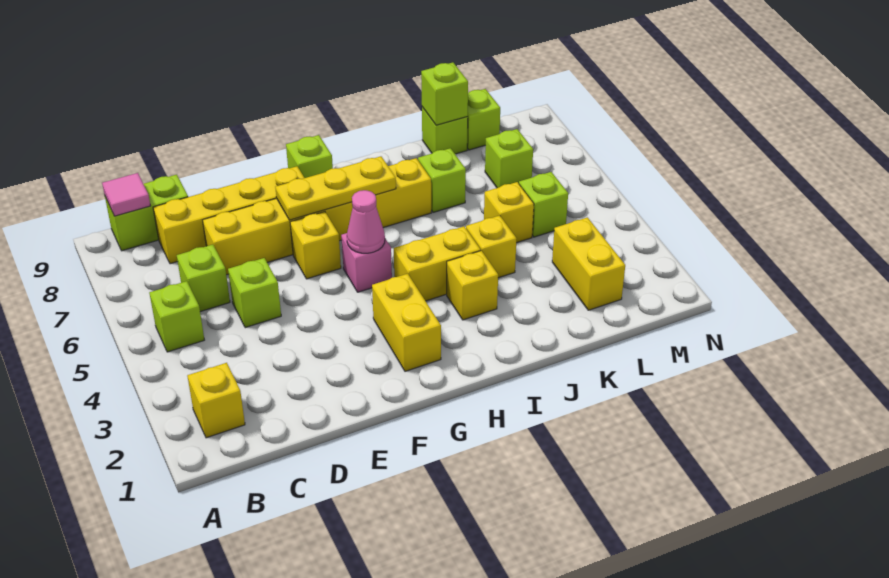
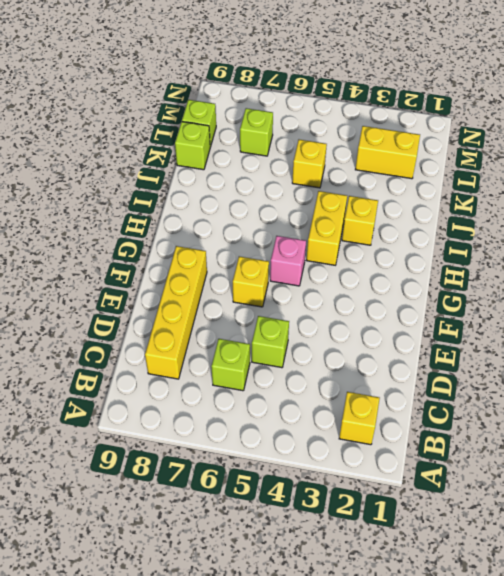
none -> lime brick B5 level 1
none -> lime brick B9:C9 level 1
none -> yellow brick D7:I7 level 1

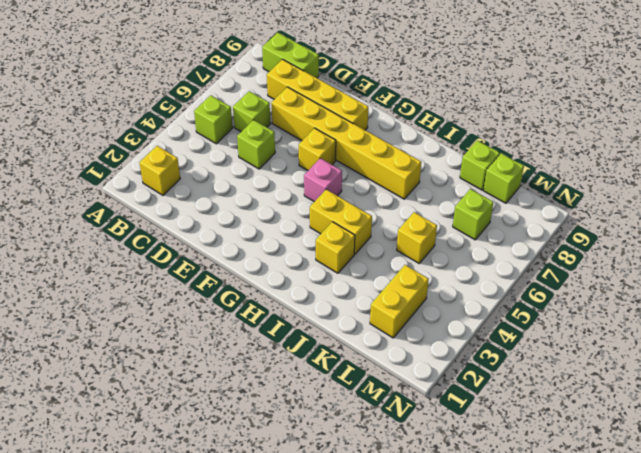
none -> yellow brick G2:G3 level 1
none -> lime brick G9 level 1
none -> yellow brick J4 level 1

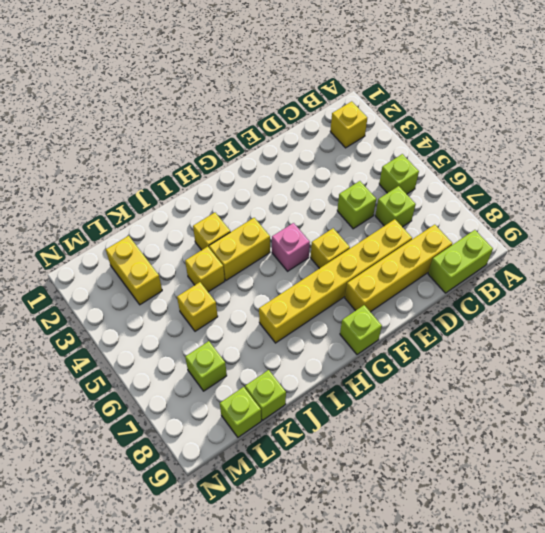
none -> yellow brick G2:G3 level 1
none -> lime brick J7 level 1
none -> lime brick L5 level 1

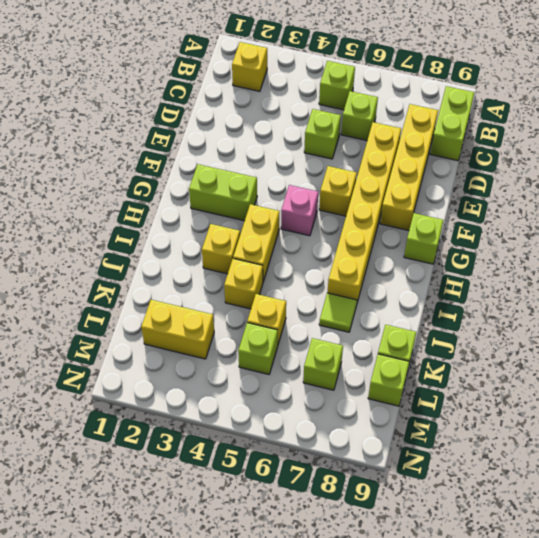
lime brick G2:G3 level 1 -> yellow brick G2:G3 level 1
lime tile J7 level 1 -> lime brick J7 level 1
none -> pink tile B9 level 2
none -> yellow plate F7:H7 level 2
none -> pink cone G5 level 2

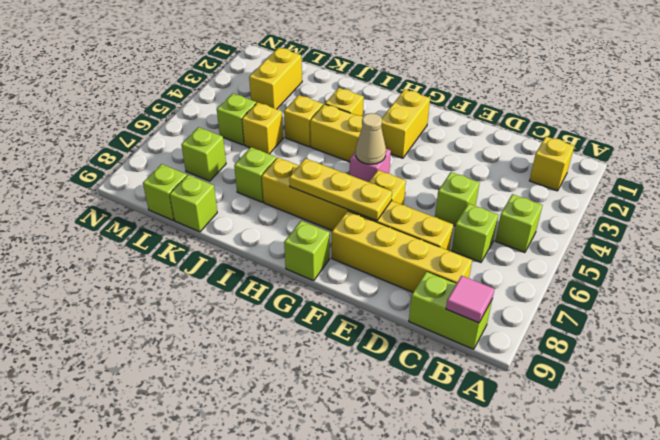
tan cone G5 level 2 -> pink cone G5 level 2
none -> lime brick K9 level 2

